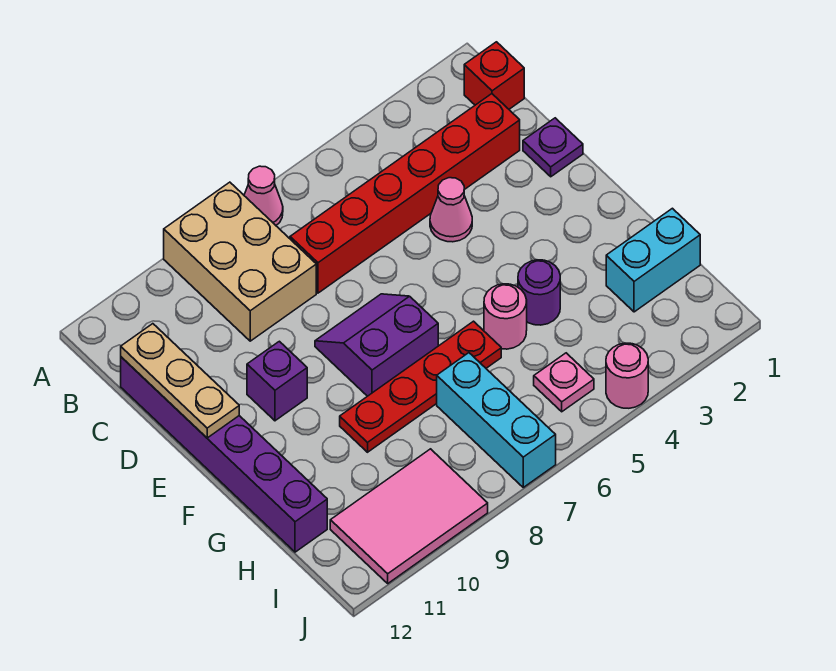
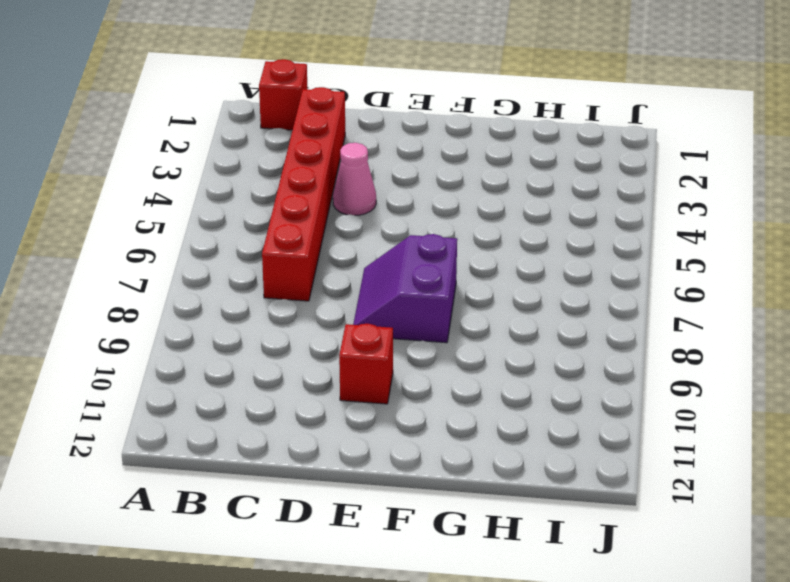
red brick E10 level 1 -> purple brick E10 level 1
none -> pink cone A7 level 1
none -> tan brick A8:C9 level 1
none -> purple brick C12:H12 level 1

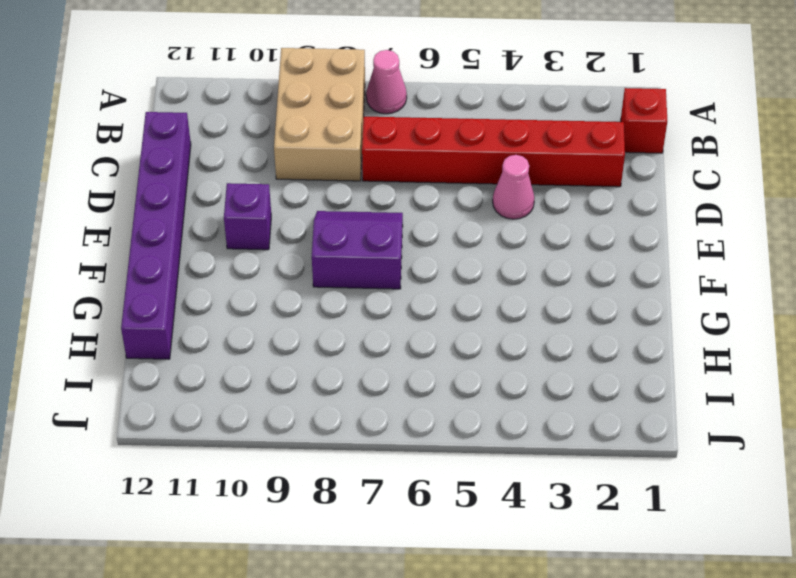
none -> purple plate D1 level 1
none -> purple round brick G4 level 1
none -> pink round brick G5 level 1

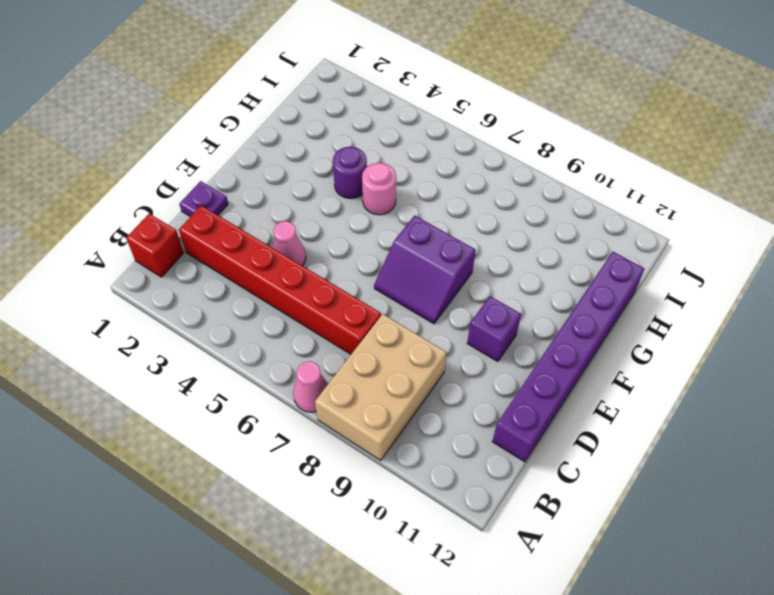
none -> red plate G6:G9 level 1
none -> cyan brick H1:H2 level 1
none -> cyan brick H7:J7 level 1

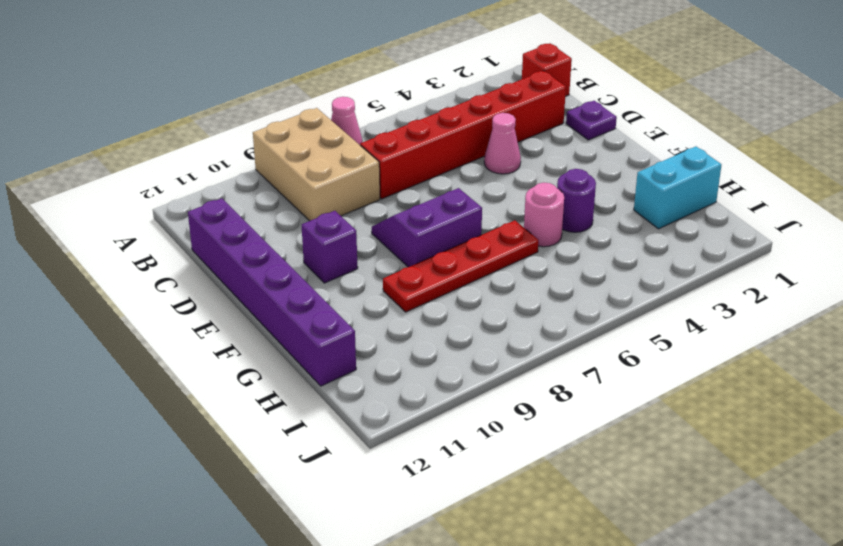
none -> cyan brick H7:J7 level 1
none -> pink plate I5 level 1
none -> pink tile I9:J11 level 1

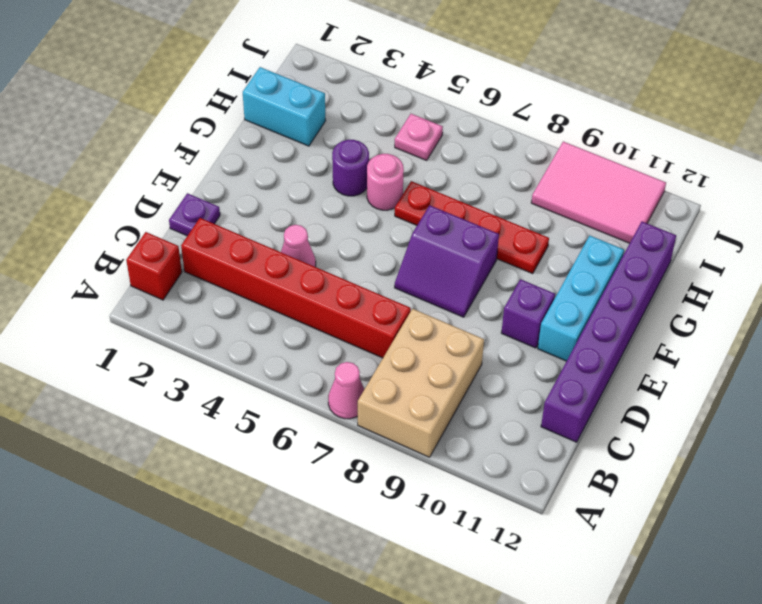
cyan brick E11:G11 level 1 -> cyan brick H7:J7 level 1
none -> pink round brick J4 level 1
none -> tan plate C12:E12 level 2

